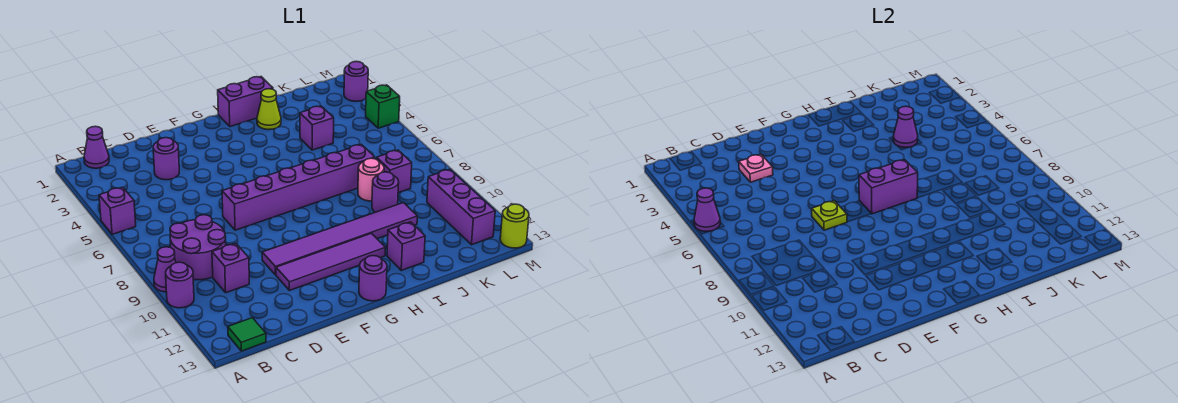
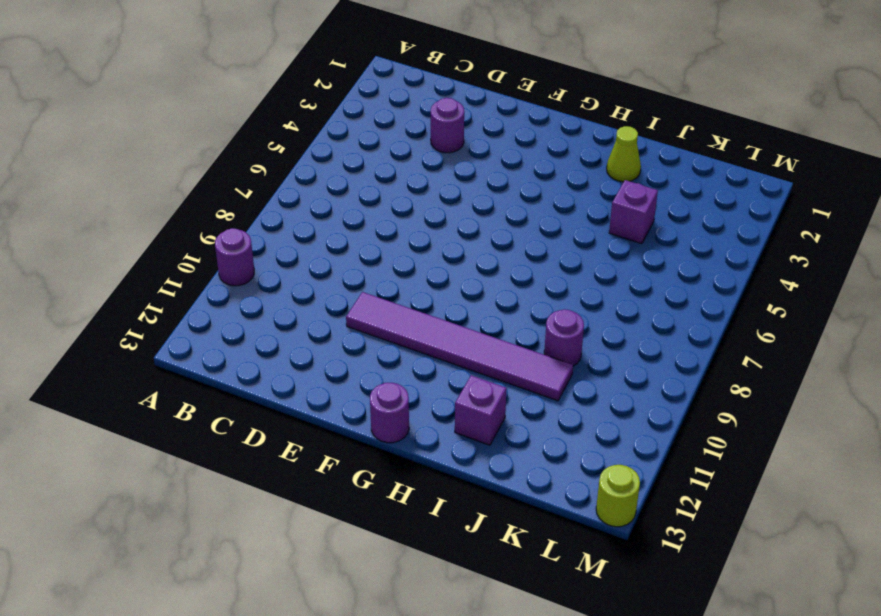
none -> purple brick A5 level 1
none -> purple cone A9 level 1
none -> purple cone B1 level 1

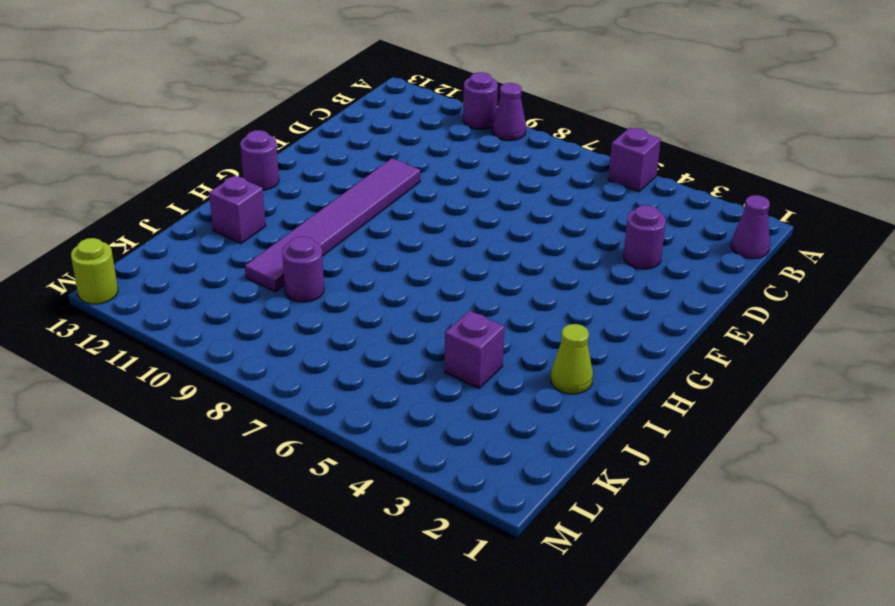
none -> purple round brick B8:C9 level 1
none -> green tile B13 level 1
none -> purple brick C10 level 1

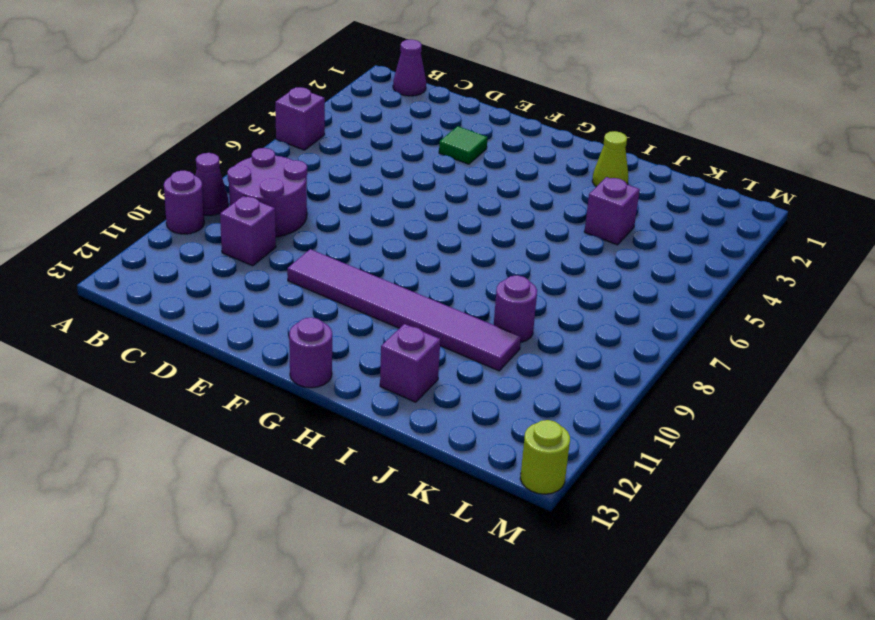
green tile E3 level 1 -> green tile B13 level 1
none -> purple round brick D3 level 1
none -> purple brick E7:J7 level 1
none -> purple tile E11:H11 level 1

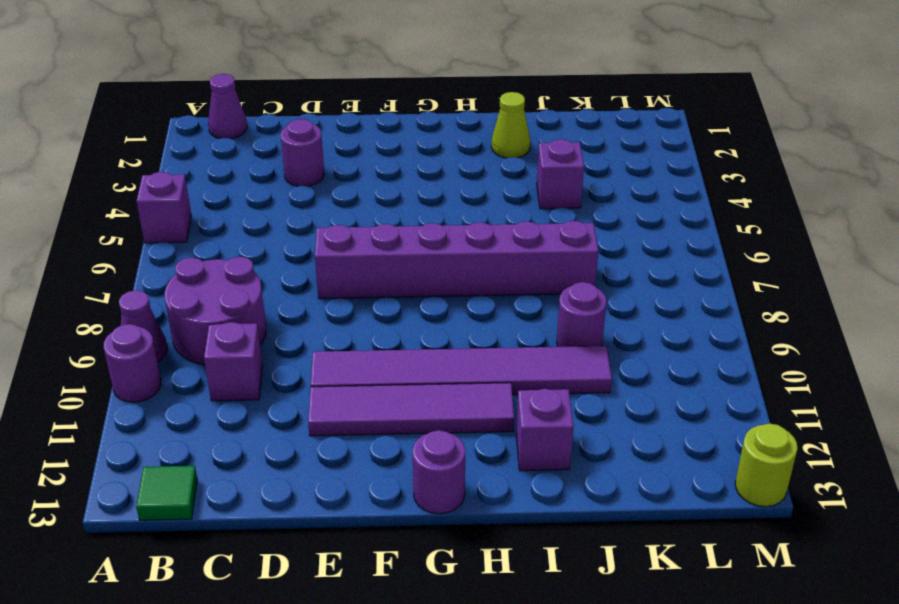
none -> purple brick H1:I1 level 1
none -> pink round brick J8 level 1
none -> purple brick K8 level 1

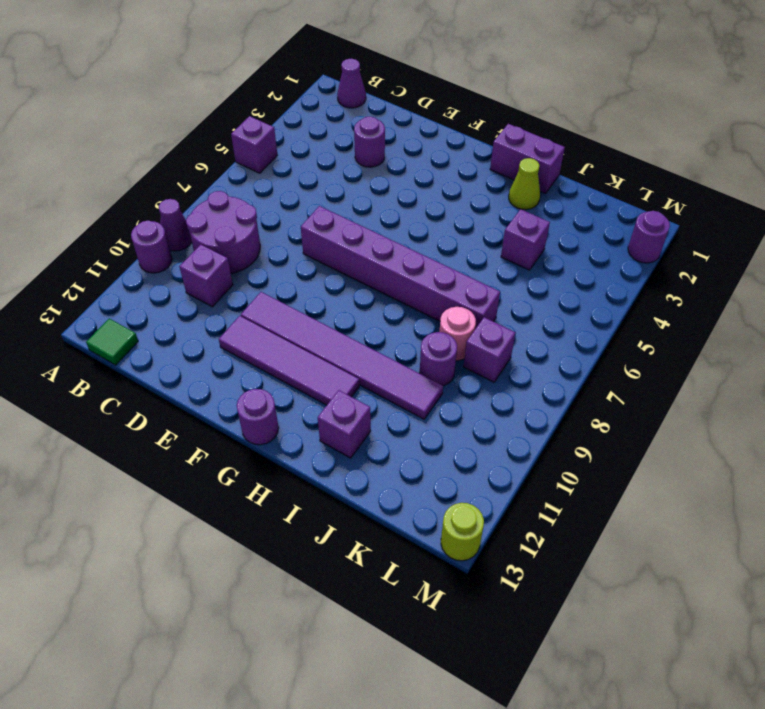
none -> purple brick L10:L12 level 1
none -> green brick M4 level 1
none -> purple cone A5 level 2

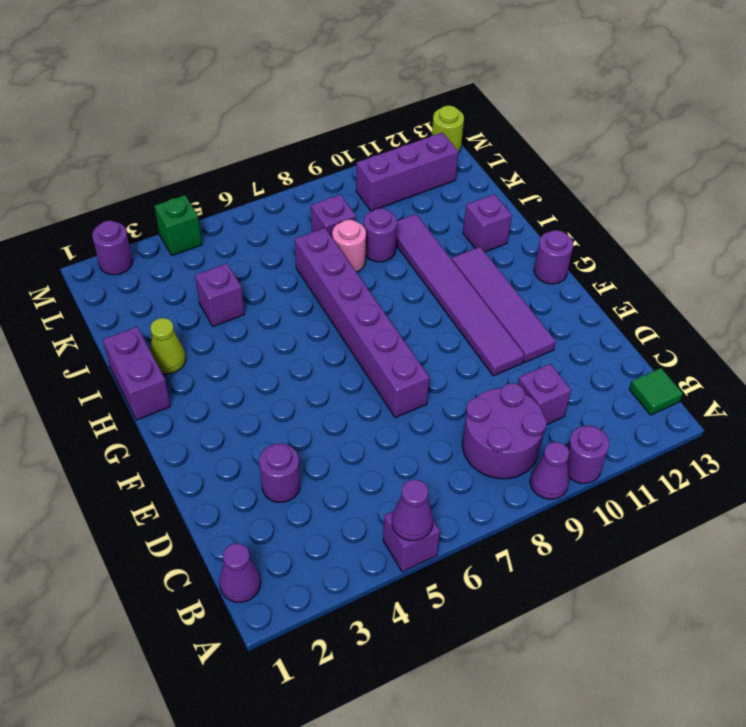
none -> pink plate D3 level 2
none -> lime plate E7 level 2
none -> purple brick G7:H7 level 2

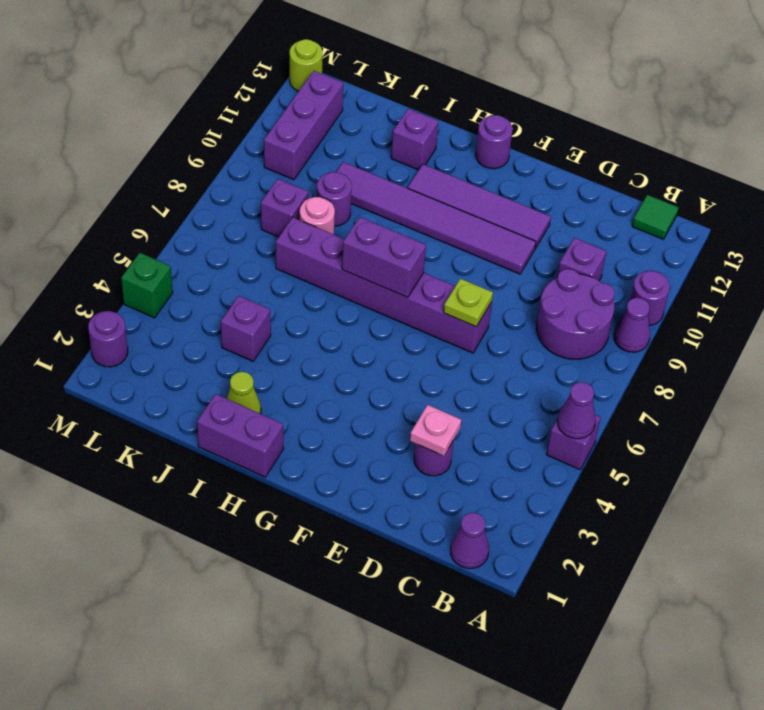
none -> purple cone J4 level 2

